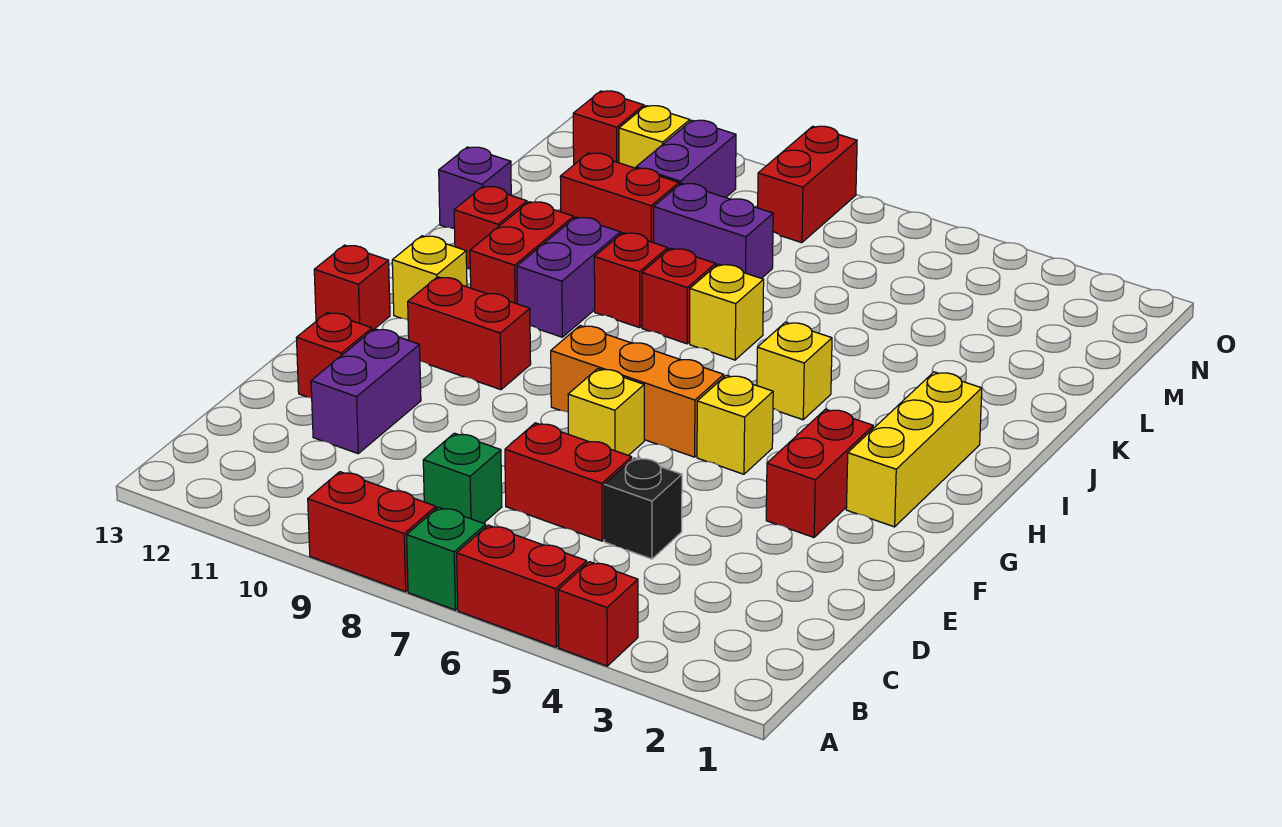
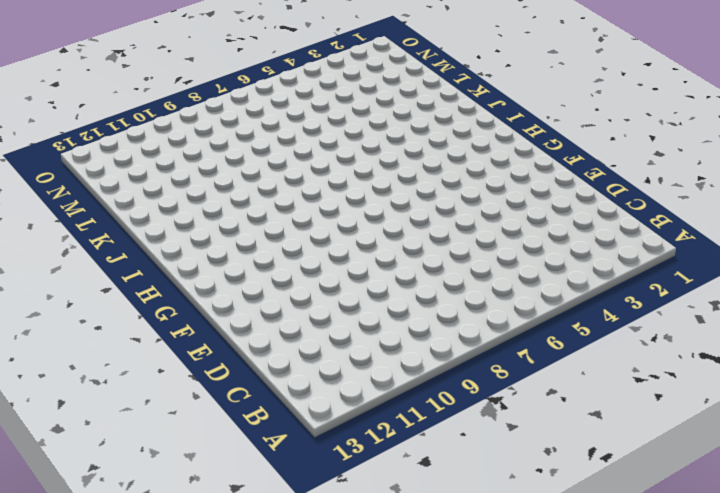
none -> red brick A4 level 1
none -> red brick A5:A6 level 1
none -> green brick A7 level 1
none -> red brick A8:A9 level 1

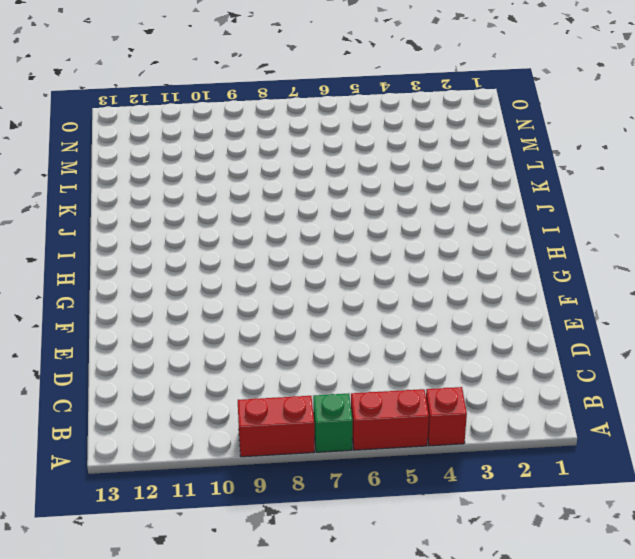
none -> green brick C8 level 1
none -> black brick D5 level 1
none -> red brick D6:D7 level 1
none -> purple brick D11:E11 level 1

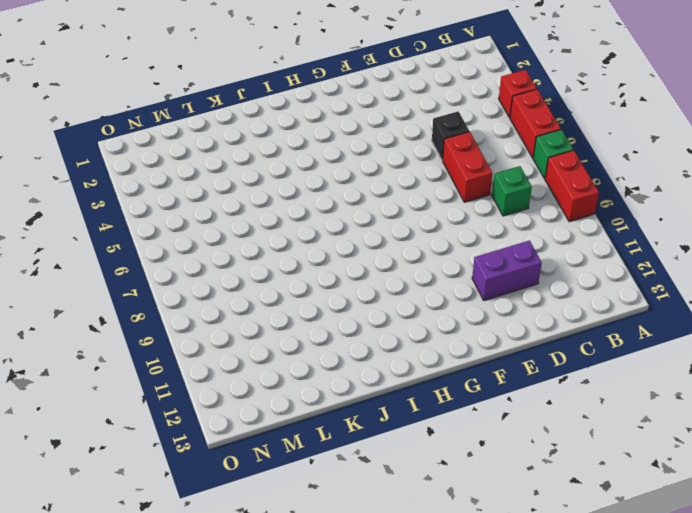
none -> red brick E12 level 1
none -> red brick F3:G3 level 1
none -> yellow brick F7 level 1
none -> yellow brick G2:I2 level 1

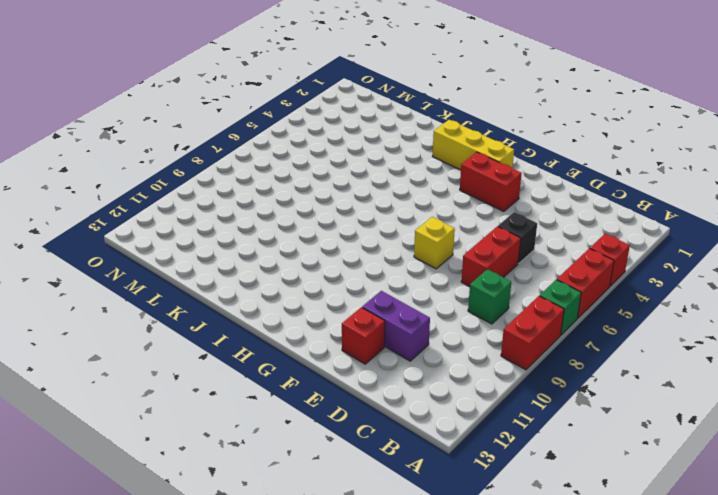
none -> yellow brick G5 level 1
none -> orange brick G6:G8 level 1
none -> red brick G10:G11 level 1
none -> red brick G13 level 1

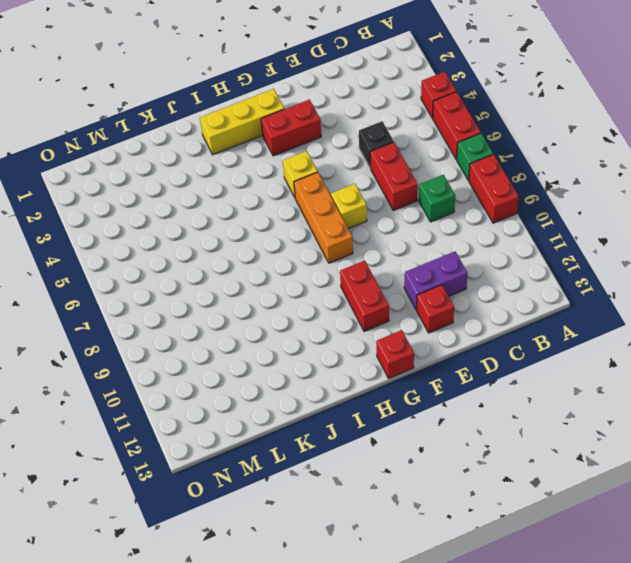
none -> yellow brick H12 level 1
none -> yellow brick I5 level 1
none -> purple brick I10:J10 level 1
none -> red brick I11:J11 level 1

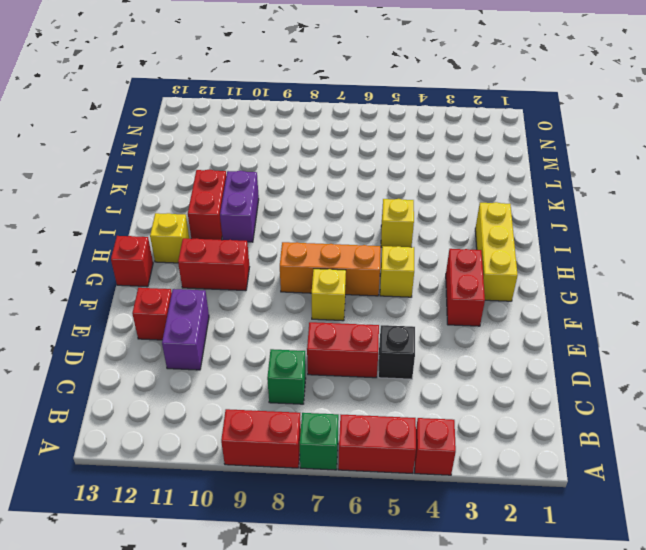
none -> yellow brick J7 level 1
none -> red brick J8 level 1
none -> red brick J9 level 1
none -> red brick J12 level 1

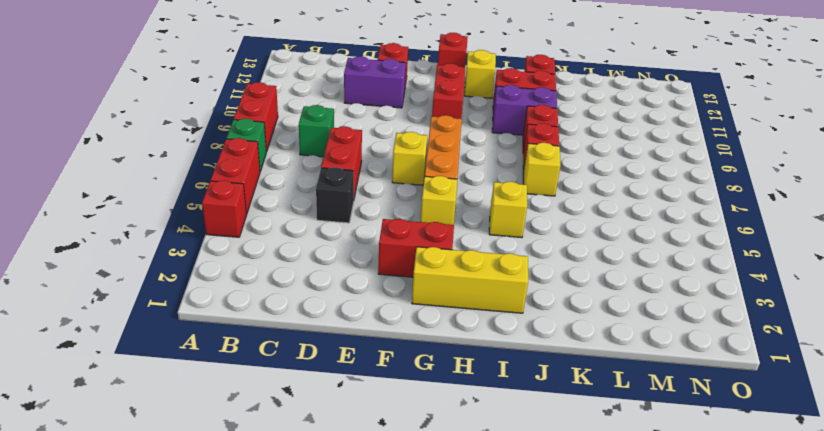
none -> purple brick K13 level 1
none -> purple brick L8:L9 level 1
none -> red brick L10:L11 level 1
none -> purple brick M10:N10 level 1

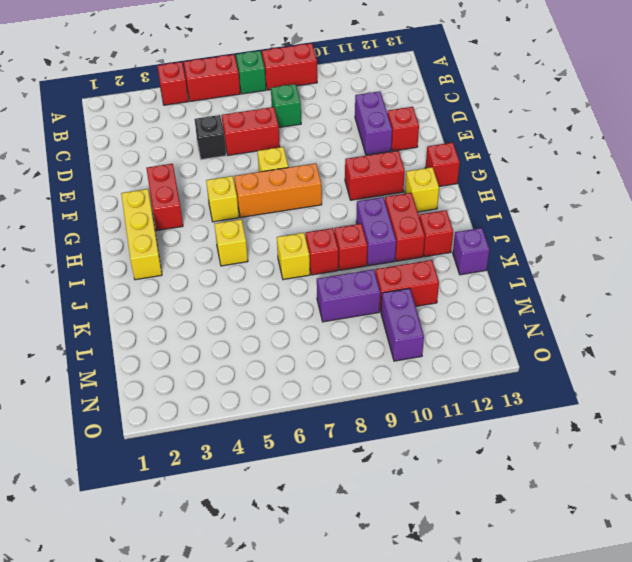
none -> red brick N8:O8 level 1
none -> yellow brick N11 level 1
none -> red brick N12 level 1

